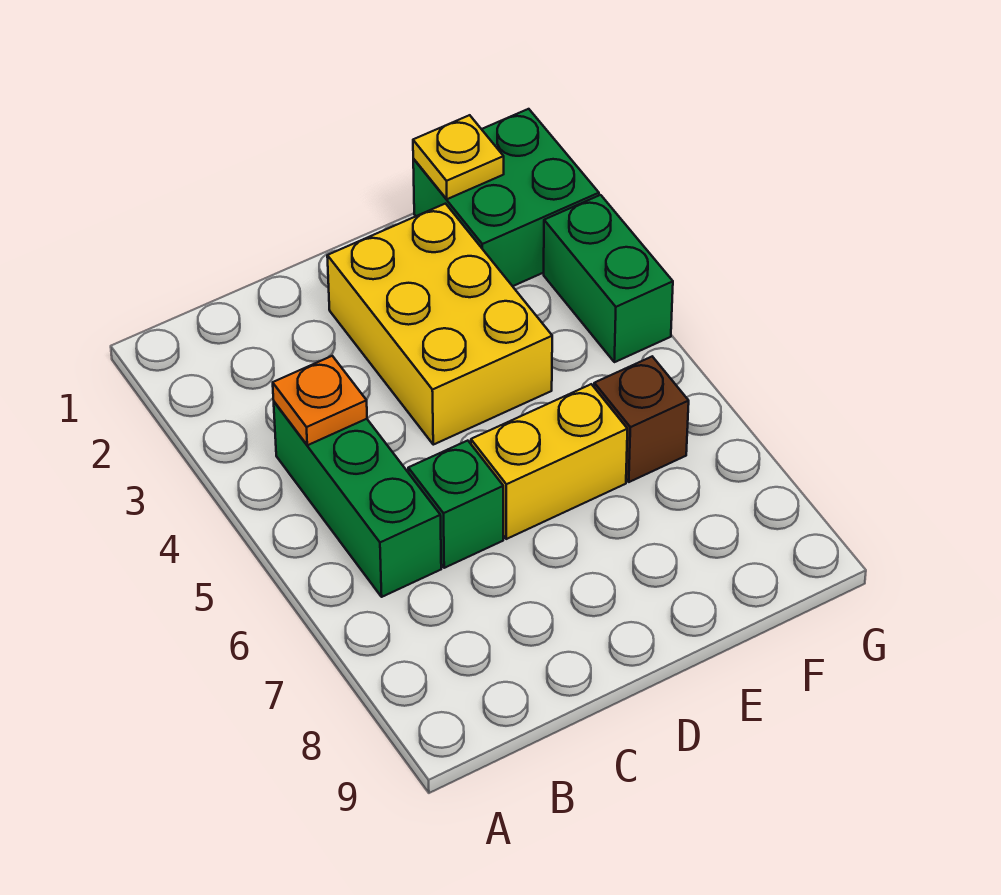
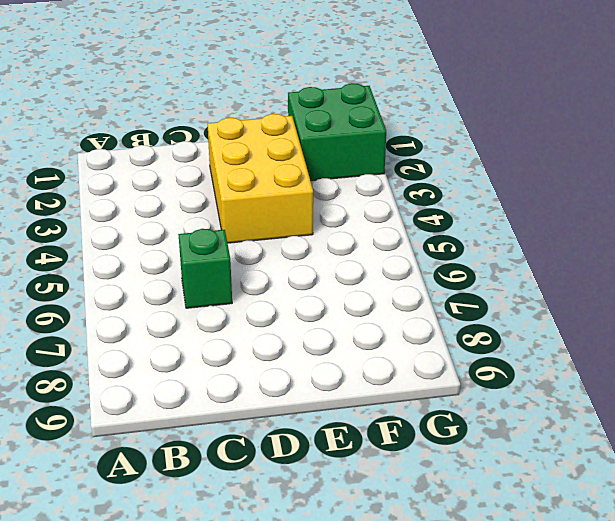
none -> green brick B4:B6 level 1
none -> yellow brick D6:E6 level 1

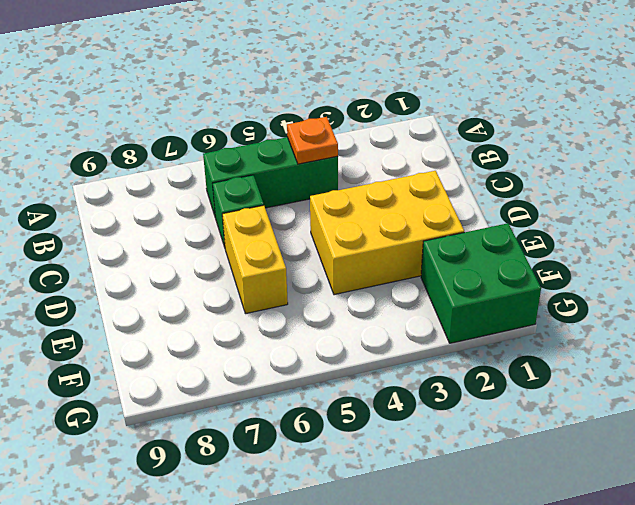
none -> brown brick F6 level 1
none -> green brick G3:G4 level 1

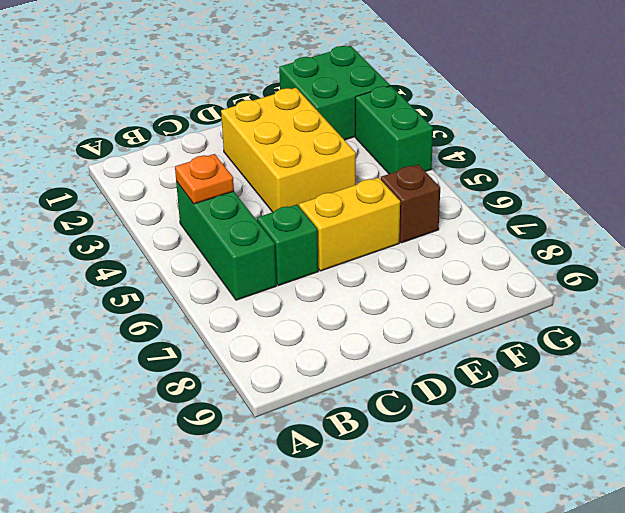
none -> yellow plate F1 level 2

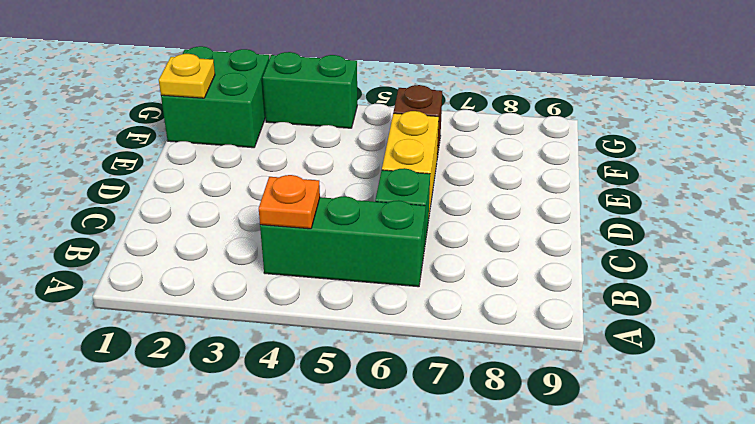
none -> yellow brick D2:E4 level 1

